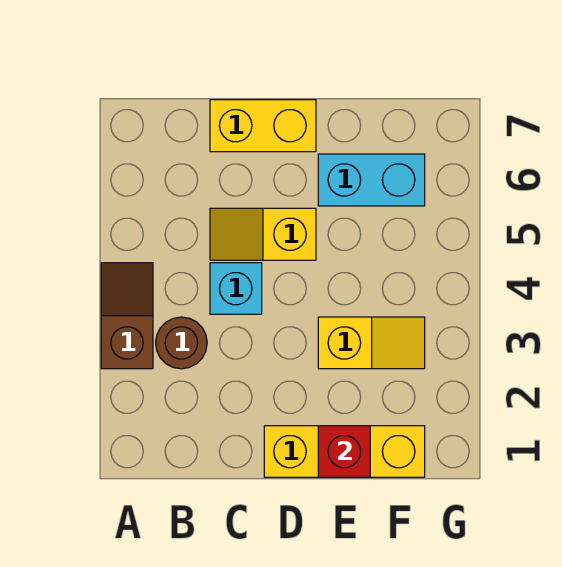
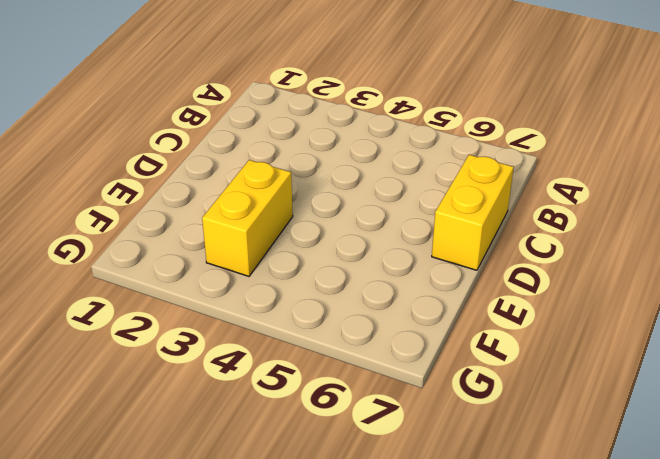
yellow brick E3:F3 level 1 -> yellow slope E3:F3 level 1 top E
none -> brown slope A3:A4 level 1 top 3
none -> brown round brick B3 level 1

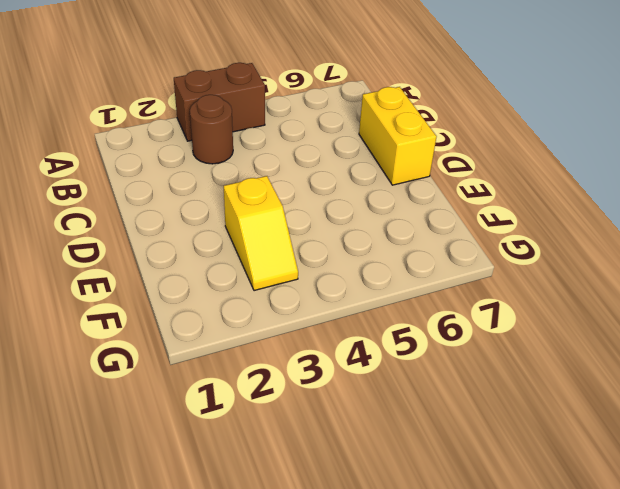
brown brick A3:A4 level 1 -> brown slope A3:A4 level 1 top 3
none -> cyan brick C4 level 1
none -> yellow slope C5:D5 level 1 top D

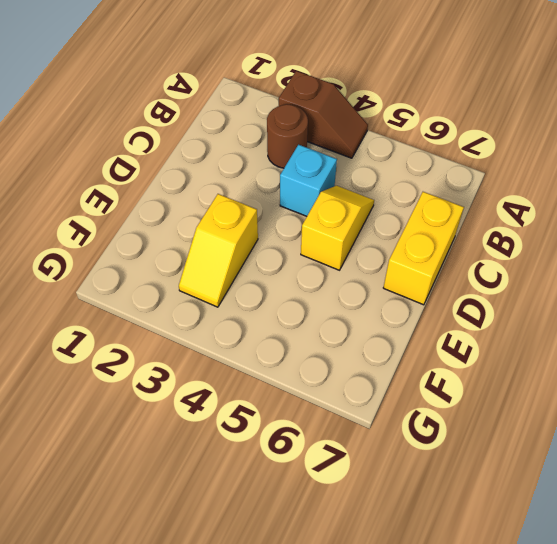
none -> yellow brick D1:F1 level 1
none -> cyan brick E6:F6 level 1

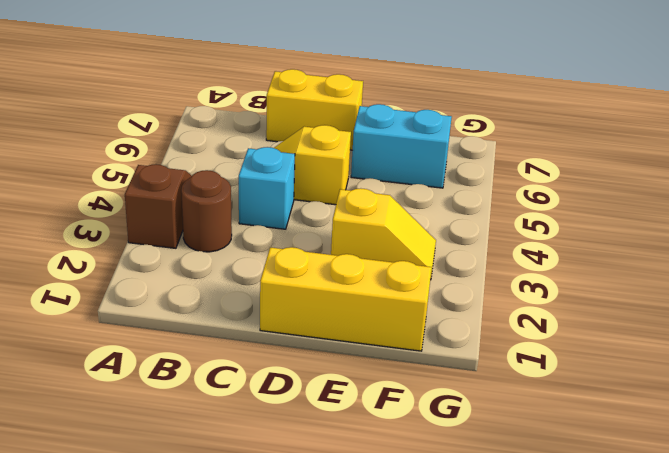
none -> red brick E1 level 2

